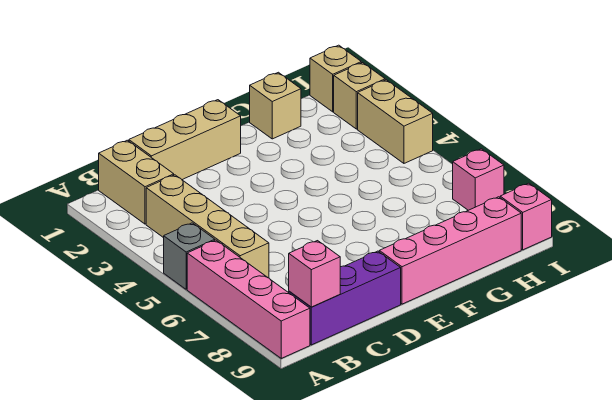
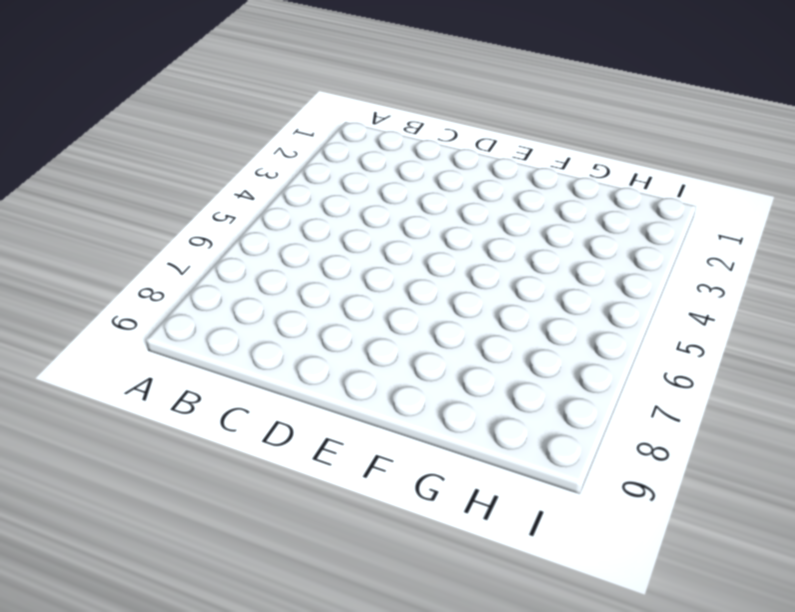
none -> grey brick A5 level 1
none -> pink brick A6:A9 level 1
none -> tan brick B1:B2 level 1

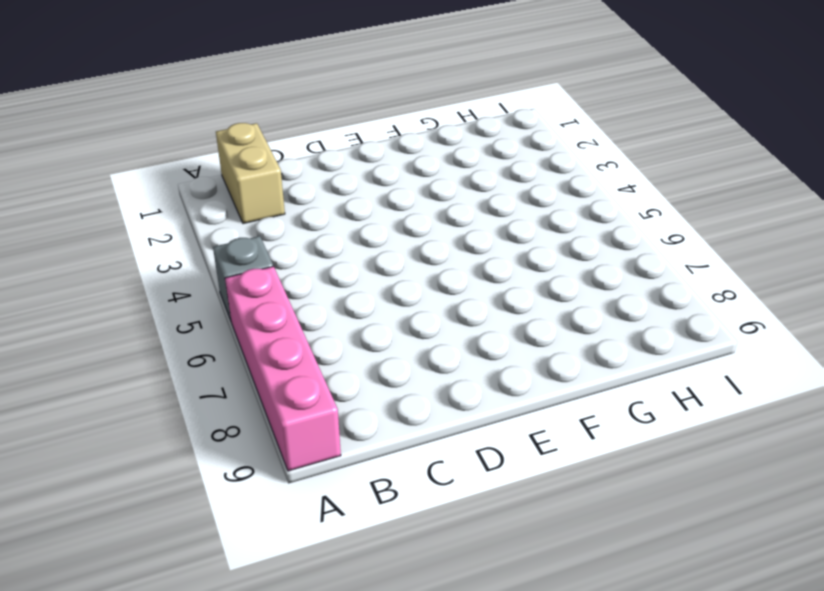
none -> tan brick B3:B6 level 1
none -> purple brick B9:D9 level 1
none -> tan brick C1:E1 level 1

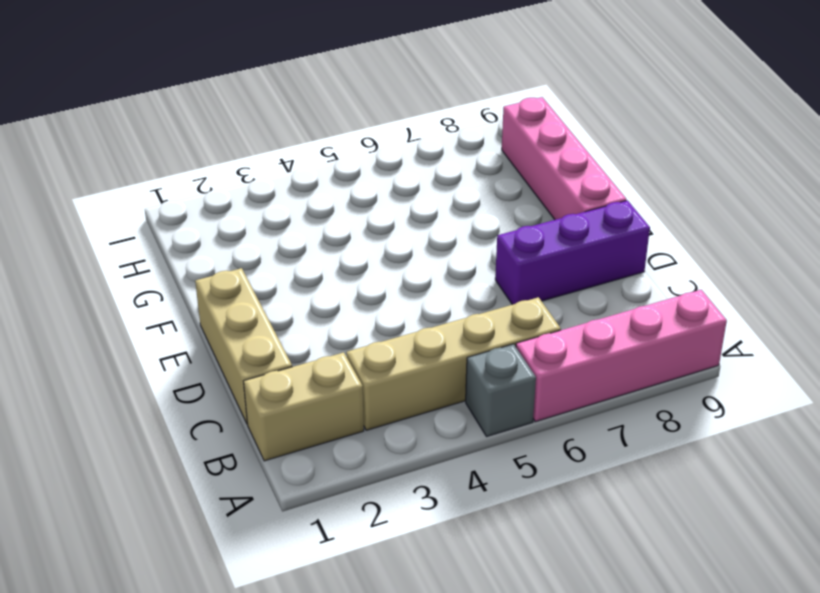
purple brick D7:D9 level 1 -> purple brick B9:D9 level 1
none -> tan brick G1 level 1
none -> tan brick I1 level 1
none -> tan brick I2 level 1

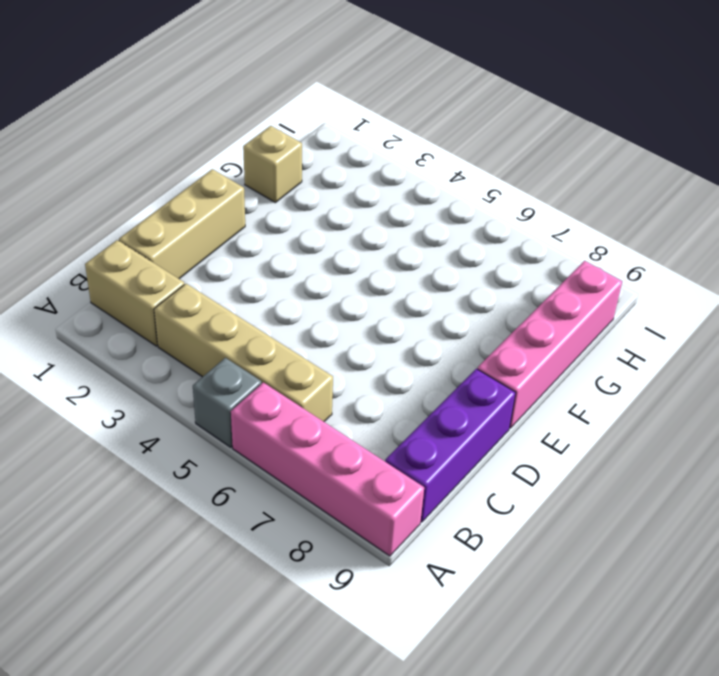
none -> tan brick I1 level 1
none -> tan brick I2 level 1
none -> tan brick I3:I4 level 1

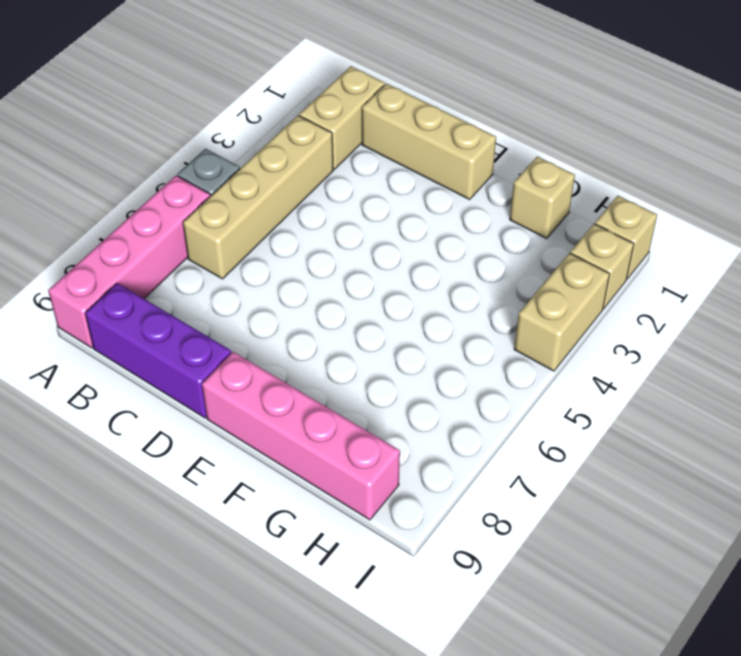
none -> pink brick I7 level 1
none -> pink brick I9 level 1
none -> pink brick B9 level 2

